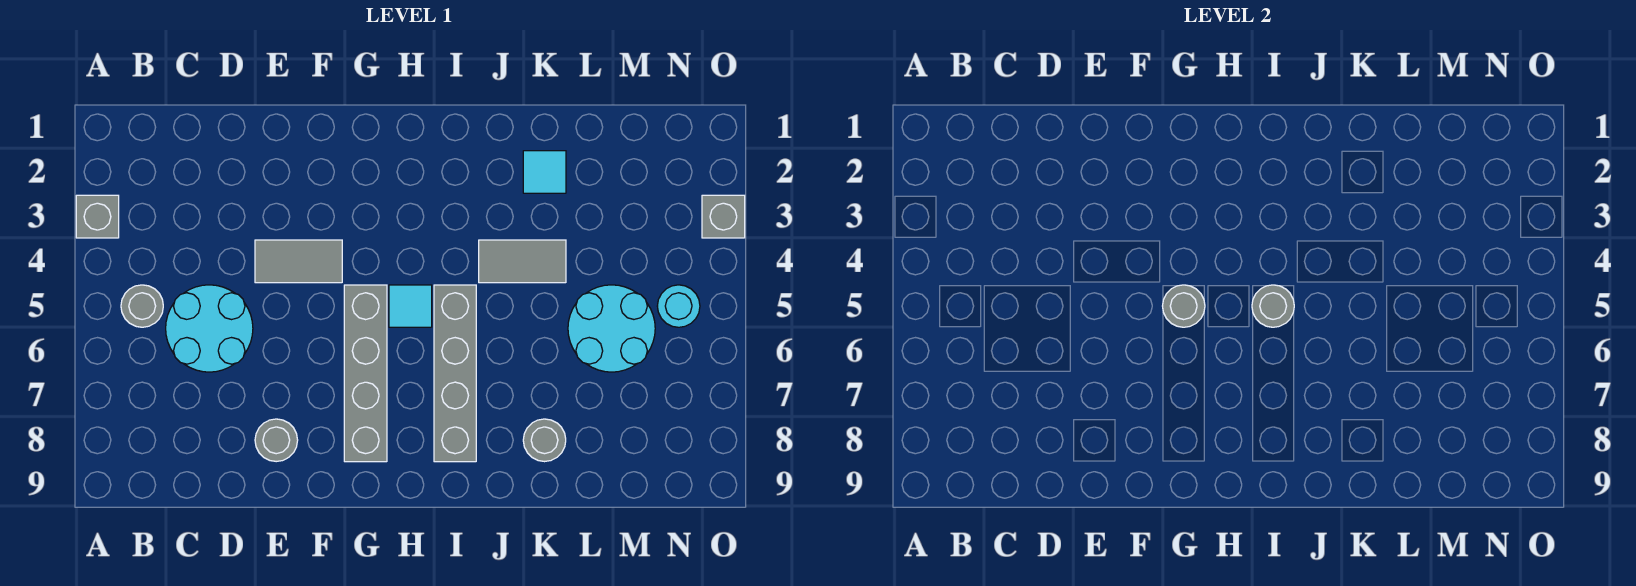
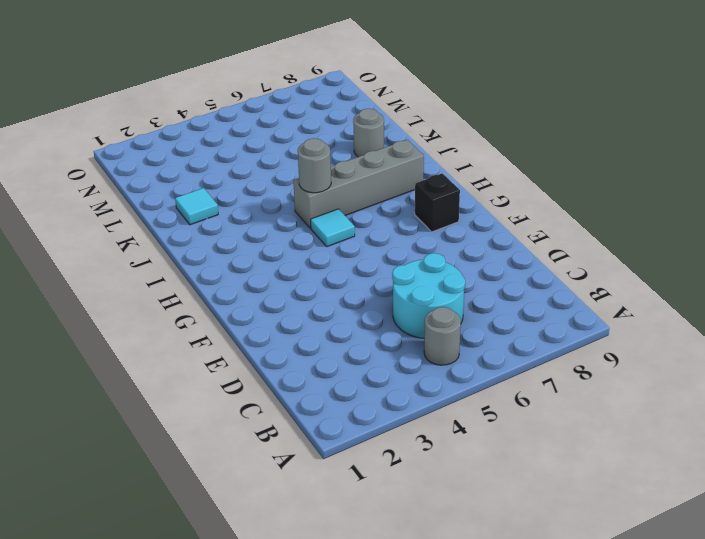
black brick G8 level 1 -> grey brick G5:G8 level 1
none -> grey brick A3 level 1
none -> grey tile E4:F4 level 1
none -> grey round brick E8 level 1

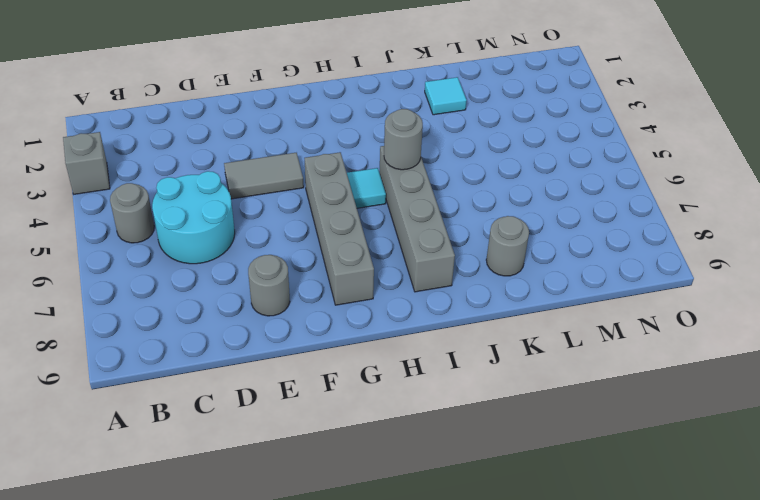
none -> grey tile J4:K4 level 1
none -> cyan round brick L5:M6 level 1
none -> cyan round brick N5 level 1

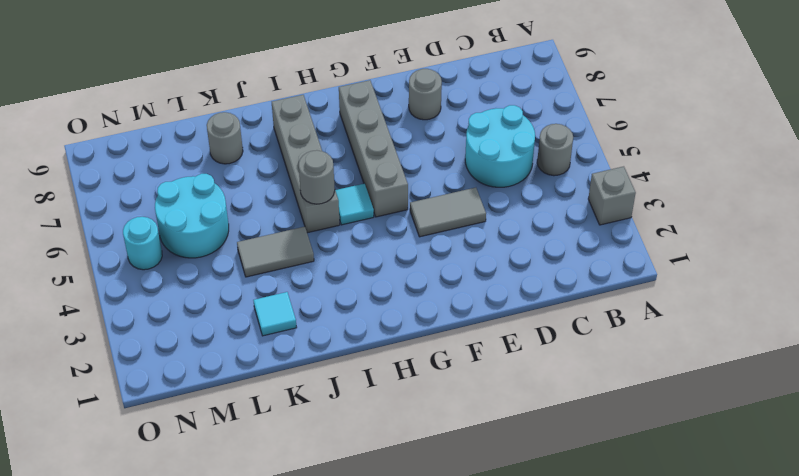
none -> grey brick O3 level 1
none -> grey round brick G5 level 2

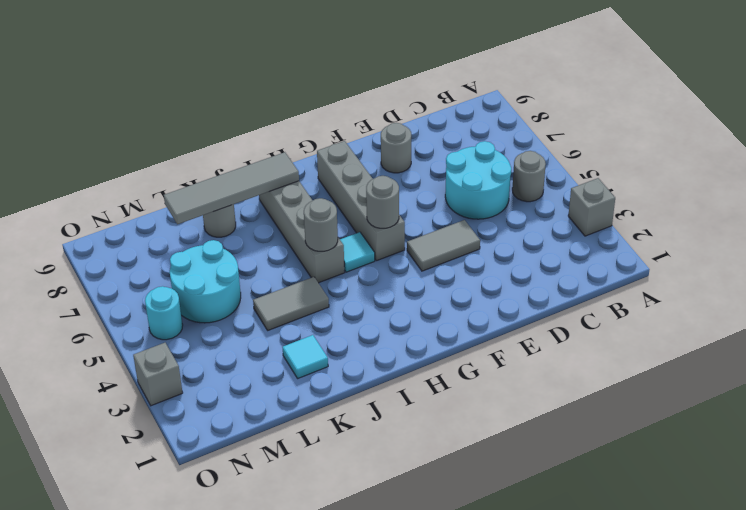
grey tile I8:L8 level 2 -> none

